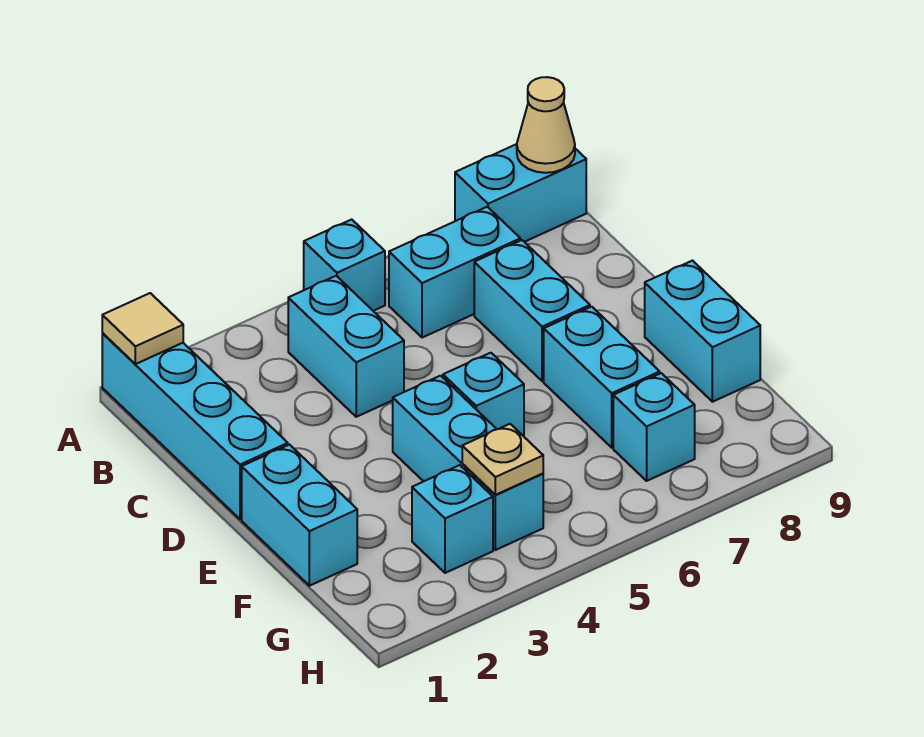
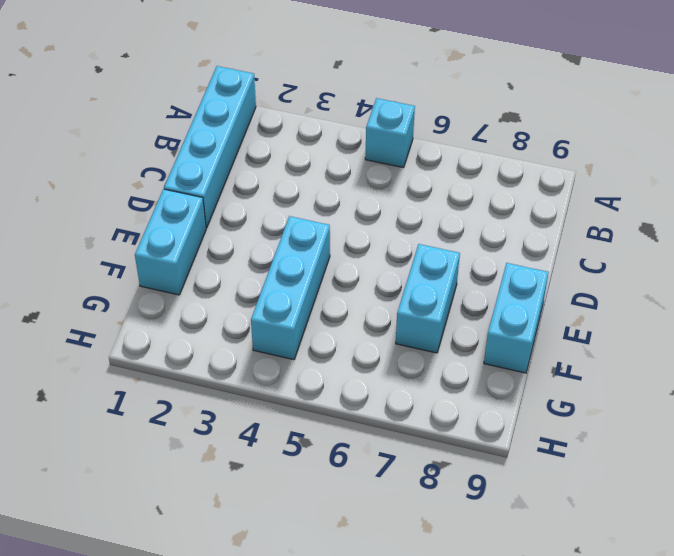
none -> cyan brick A8:A9 level 1
none -> cyan brick B4:C4 level 1
none -> cyan brick B6:B7 level 1

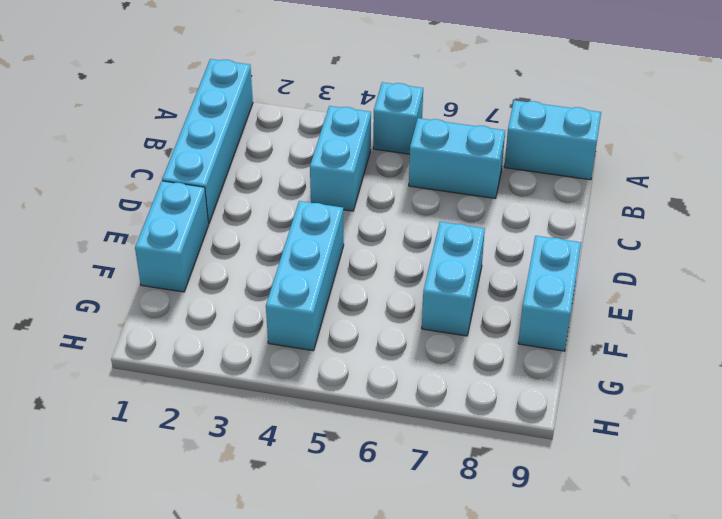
none -> cyan brick C7:D7 level 1
none -> cyan brick E5 level 1
none -> cyan brick G3 level 1

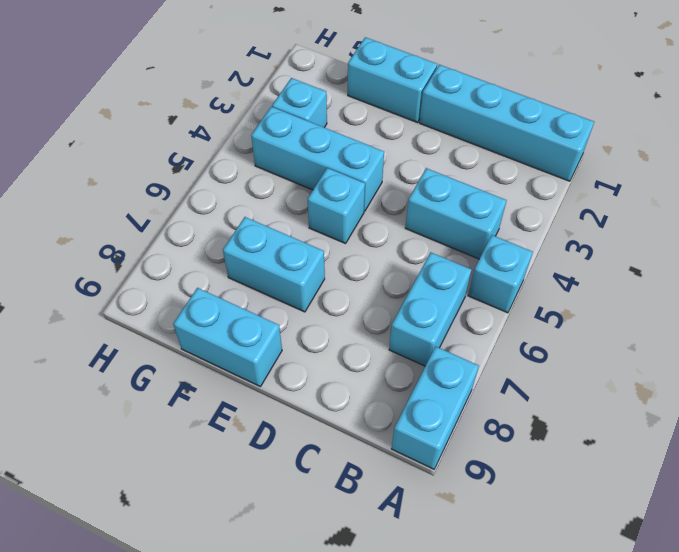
none -> cyan brick C7:D7 level 1
none -> cyan brick G7 level 1
none -> tan tile A1 level 2

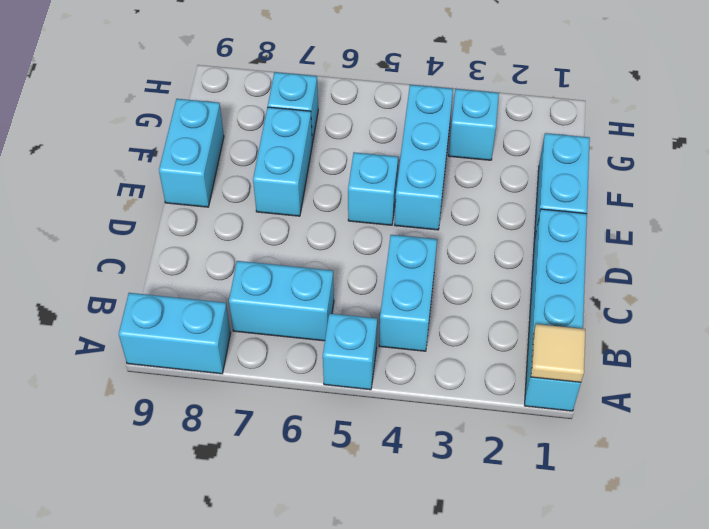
none -> cyan brick C7:D7 level 1
none -> tan cone A9 level 2
none -> tan plate G4 level 2

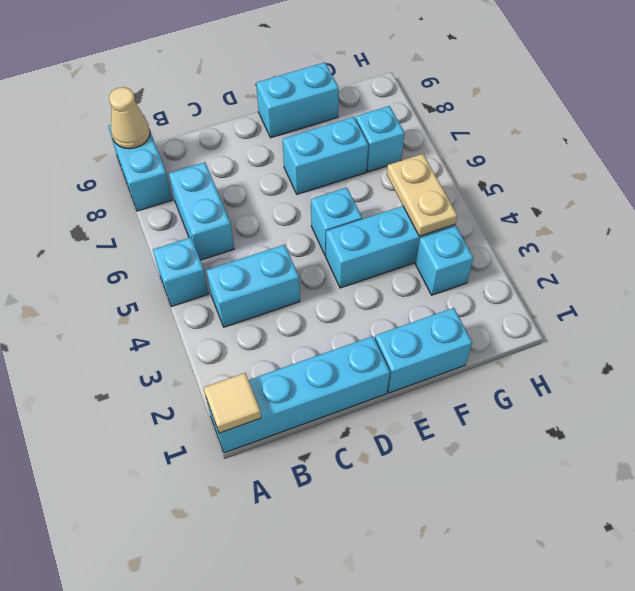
tan plate G4:G5 level 2 -> tan plate G4 level 2
none -> cyan brick C7:D7 level 1

